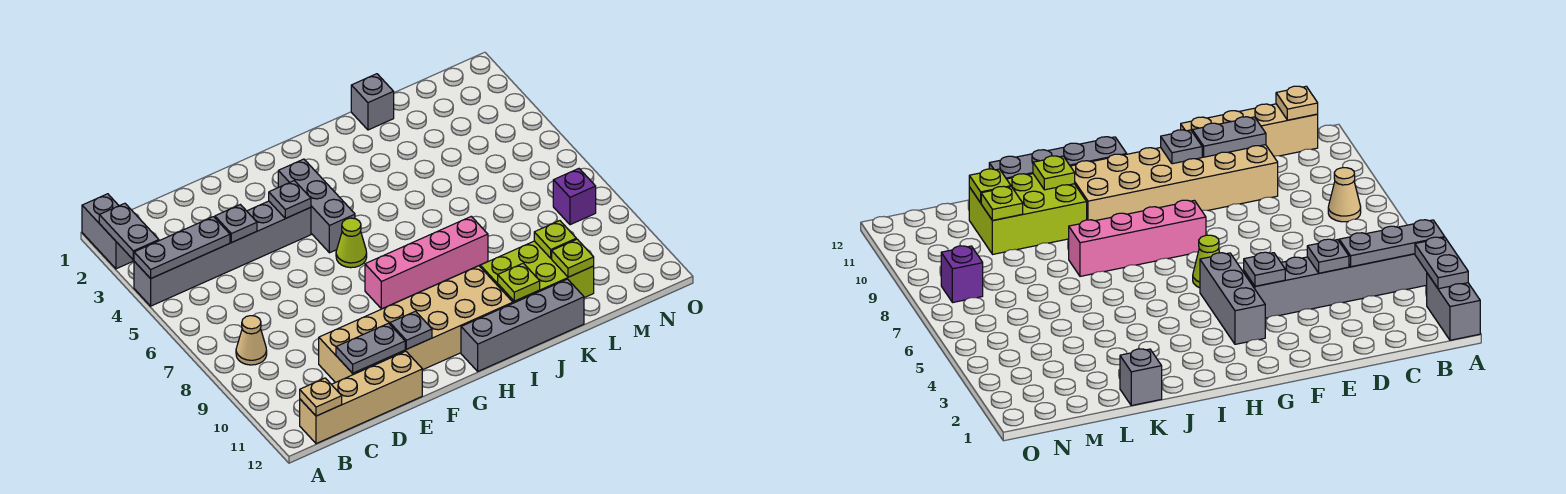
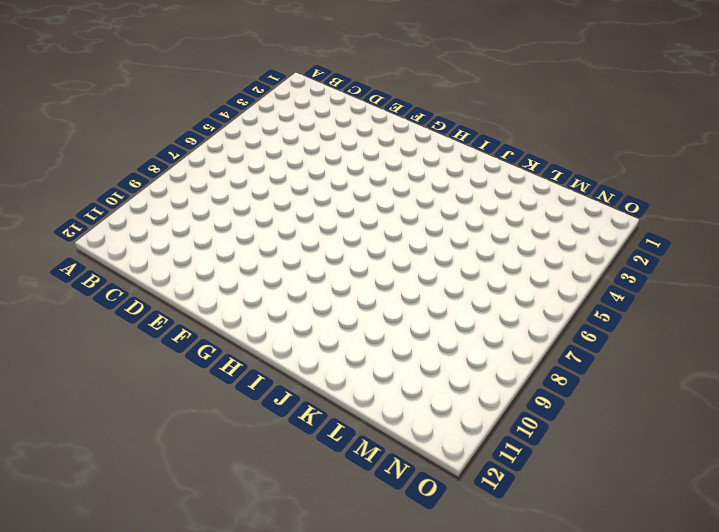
none -> grey brick A1:A2 level 1
none -> grey brick A4:F4 level 1
none -> tan cone B8 level 1

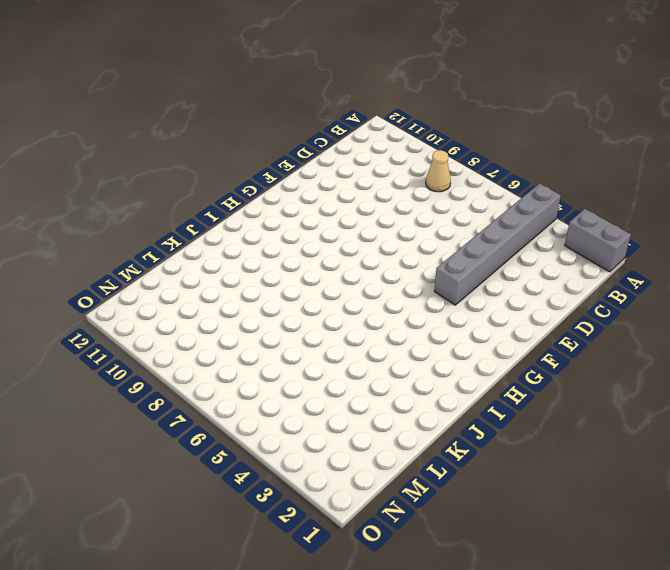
none -> tan brick B12:E12 level 1
none -> tan brick D10:I11 level 1
none -> grey brick G3:G5 level 1

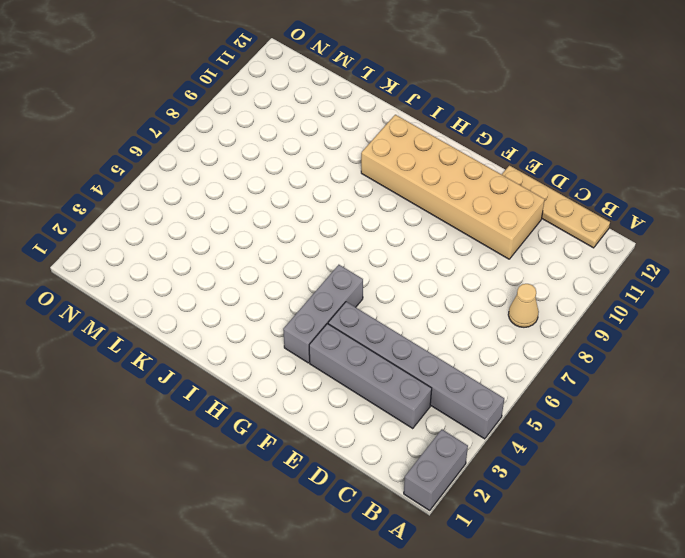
tan plate B12:E12 level 1 -> tan brick B12:E12 level 1
grey brick C3:F3 level 1 -> grey brick H12:K12 level 1
none -> lime cone G6 level 1
none -> pink brick G8:J8 level 1
none -> lime brick J10:L11 level 1

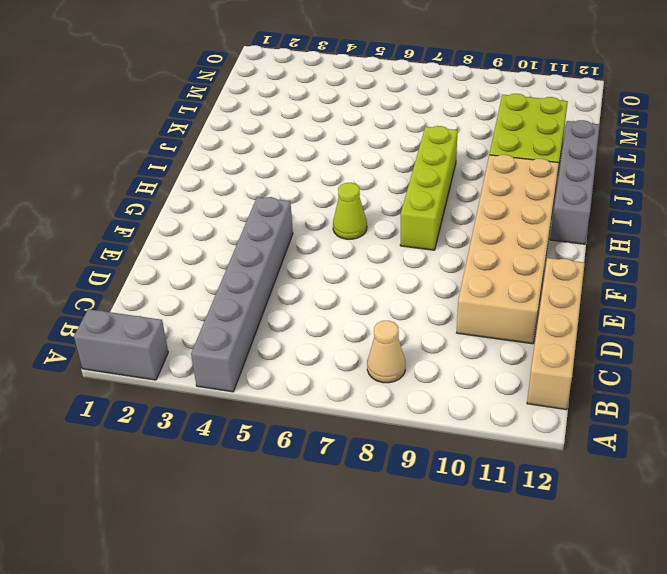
lime brick G8:J8 level 1 -> pink brick G8:J8 level 1
none -> grey brick G3:G5 level 1
none -> grey brick K1 level 1
none -> purple brick N8 level 1

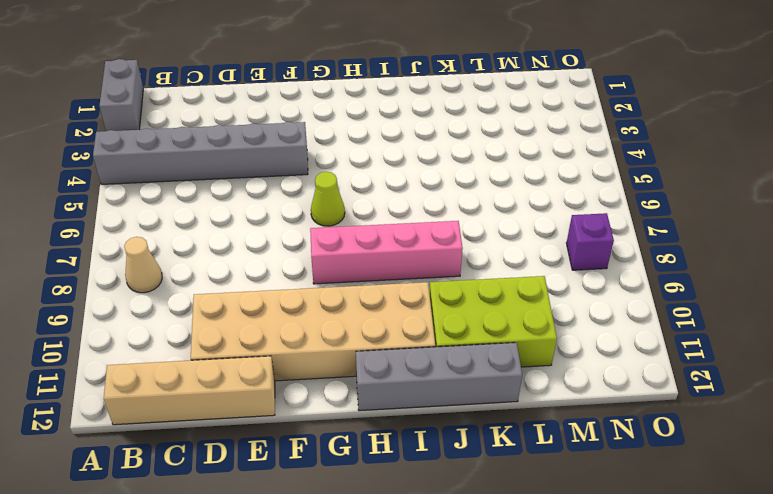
none -> grey brick G3:G5 level 1
none -> grey brick K1 level 1
none -> grey plate A2:A3 level 2

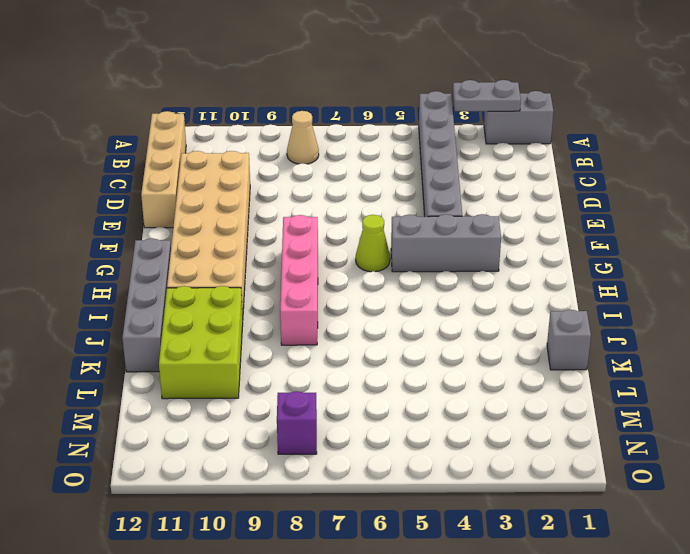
none -> grey plate A4:C4 level 2
none -> tan plate B12 level 2
none -> grey plate D4 level 2

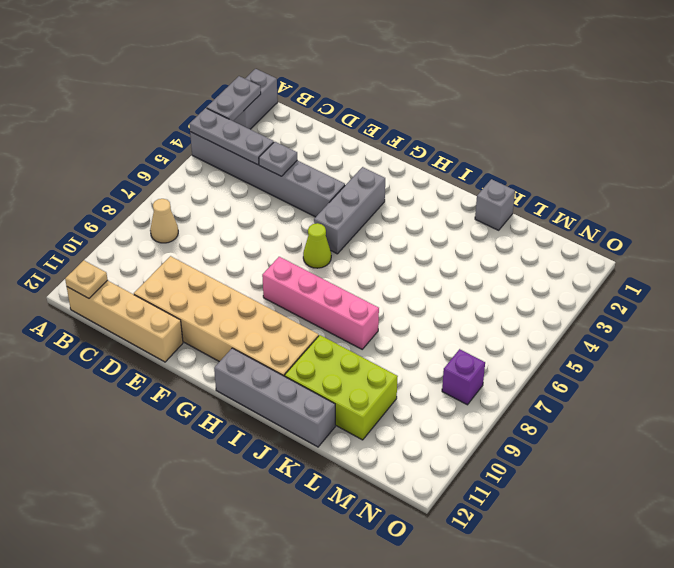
none -> grey plate D11:E11 level 2
none -> grey plate F4 level 2
none -> grey plate F11 level 2

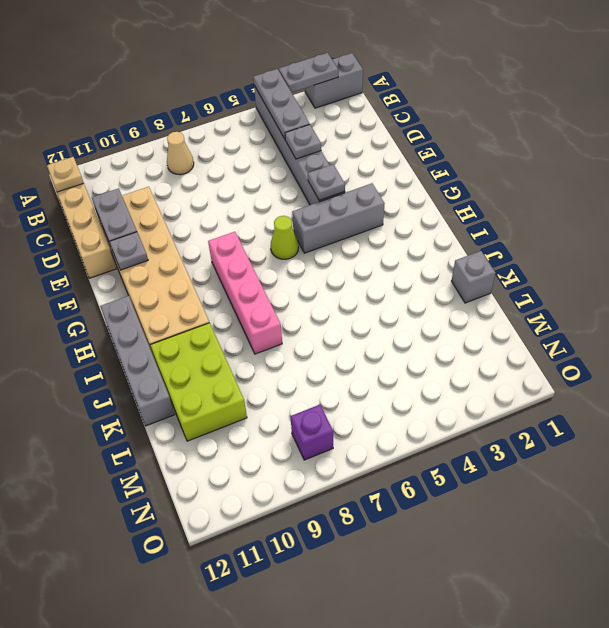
none -> lime plate J11 level 2
none -> lime plate L10 level 2
none -> lime plate L11 level 2

